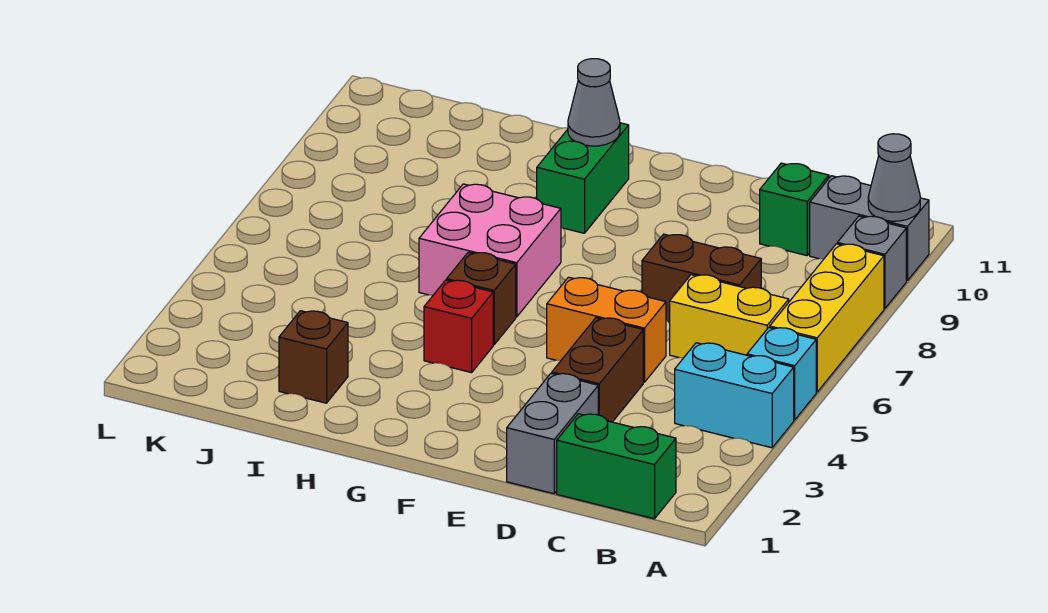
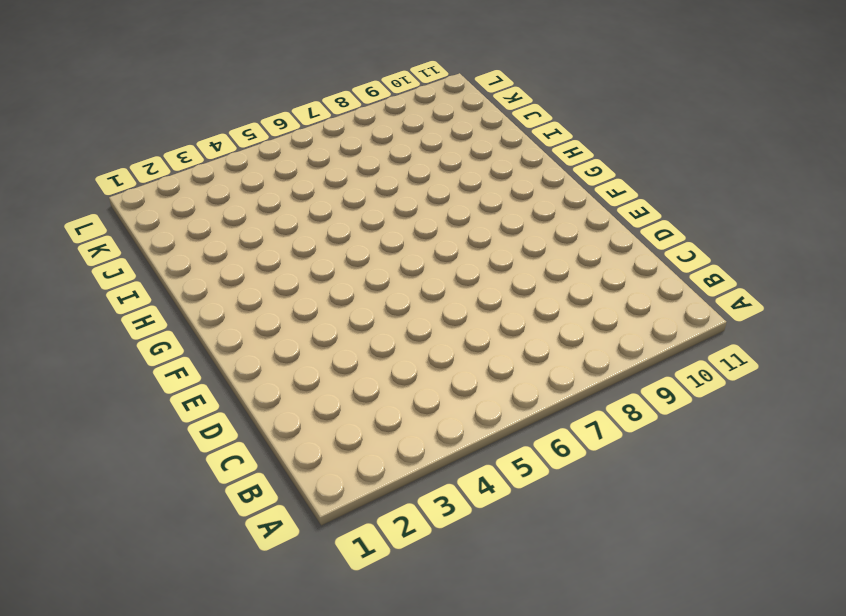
none -> cyan brick A4:B4 level 1
none -> cyan brick A5 level 1
none -> yellow brick A6:A8 level 1

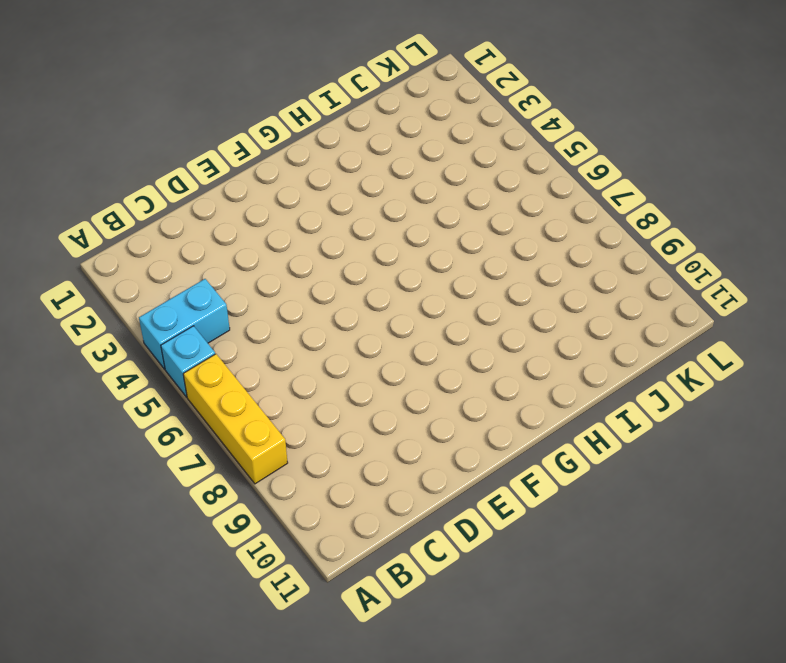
none -> grey brick A9 level 1
none -> grey brick A10:B10 level 1
none -> green brick B1:C1 level 1

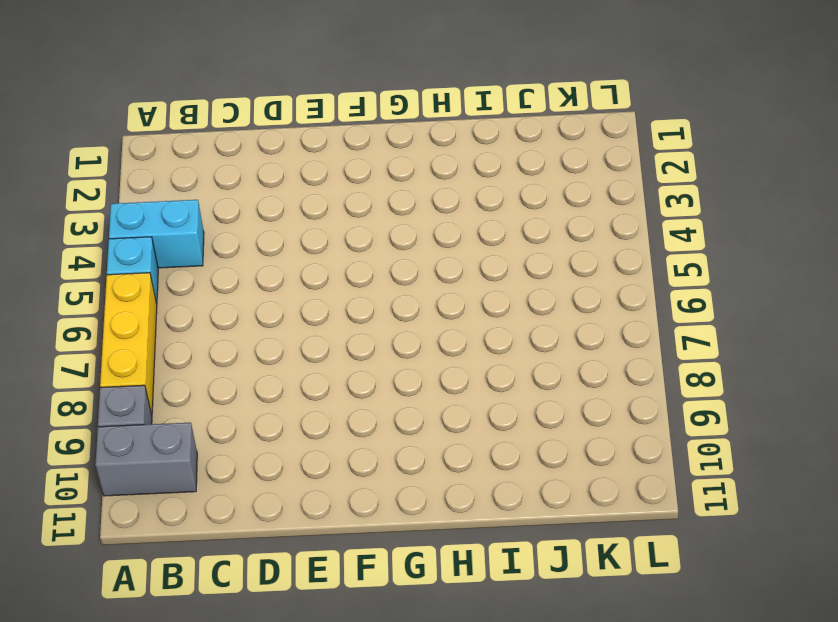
none -> green brick B1:C1 level 1
none -> yellow brick B6:C6 level 1
none -> brown brick C7:D7 level 1

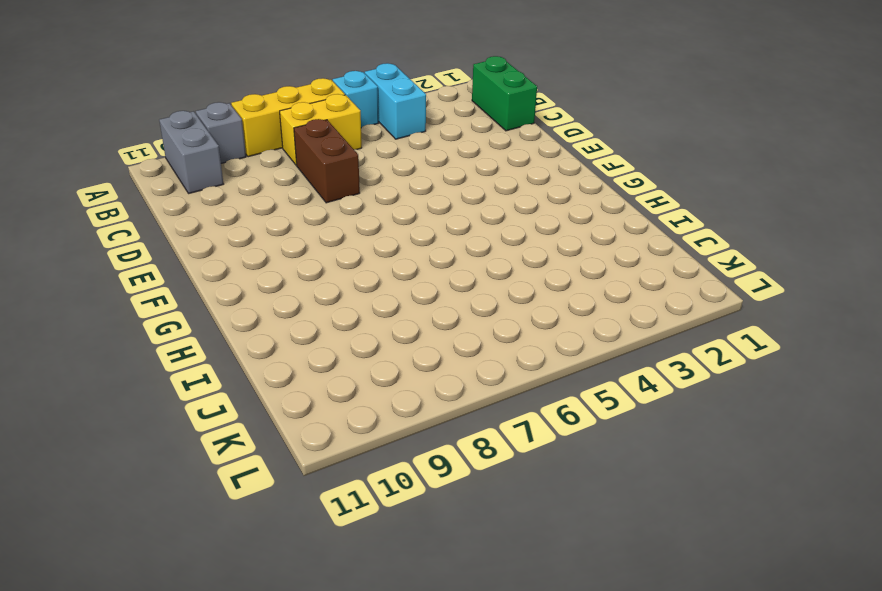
yellow brick B6:B7 level 1 -> yellow brick B6:C6 level 1
none -> green brick C10 level 1
none -> grey brick D1:D2 level 1
none -> brown brick D3:D4 level 1

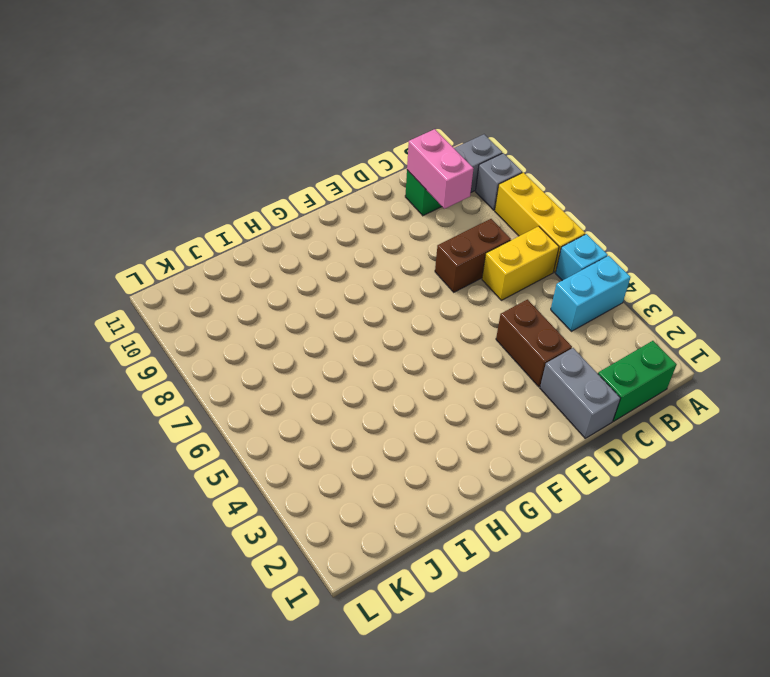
pink brick C9:C10 level 2 -> none
none -> orange brick D5:E5 level 1
none -> red brick G4 level 1
none -> brown brick G5 level 1

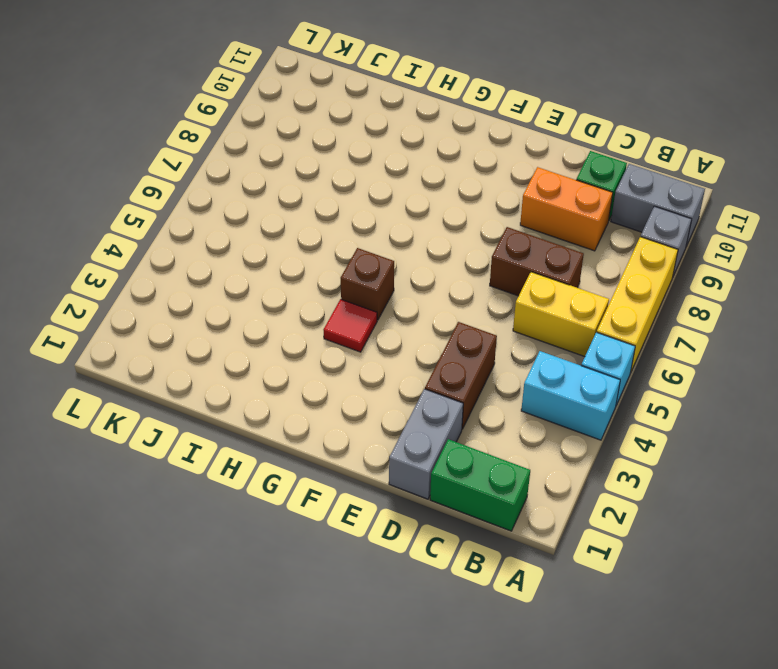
orange brick C9:D9 level 1 -> orange brick D5:E5 level 1
red tile G4 level 1 -> red brick G4 level 1
none -> pink brick G6:H7 level 1
none -> green brick G9:G10 level 1
none -> brown brick I2 level 1

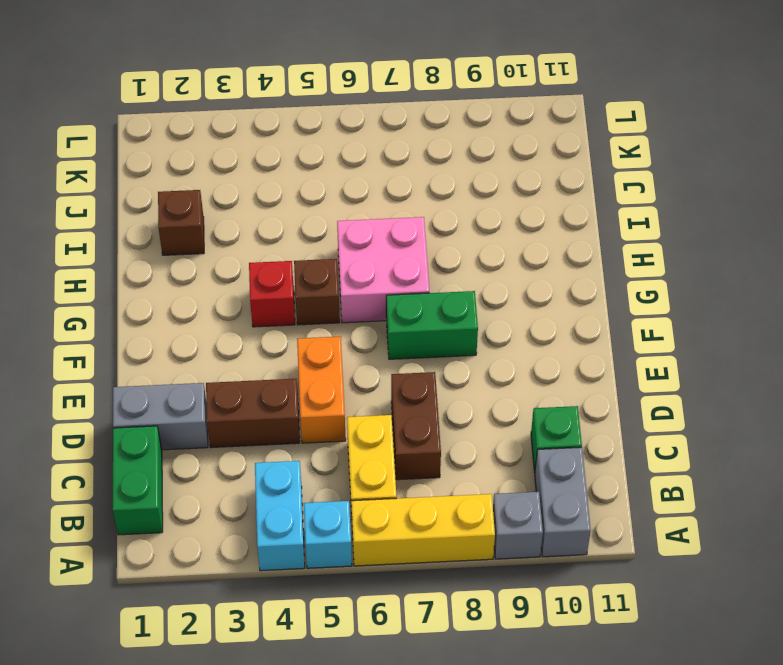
green brick F7:F8 level 1 -> green brick G9:G10 level 1
none -> grey cone A10 level 2
none -> grey cone G10 level 2

